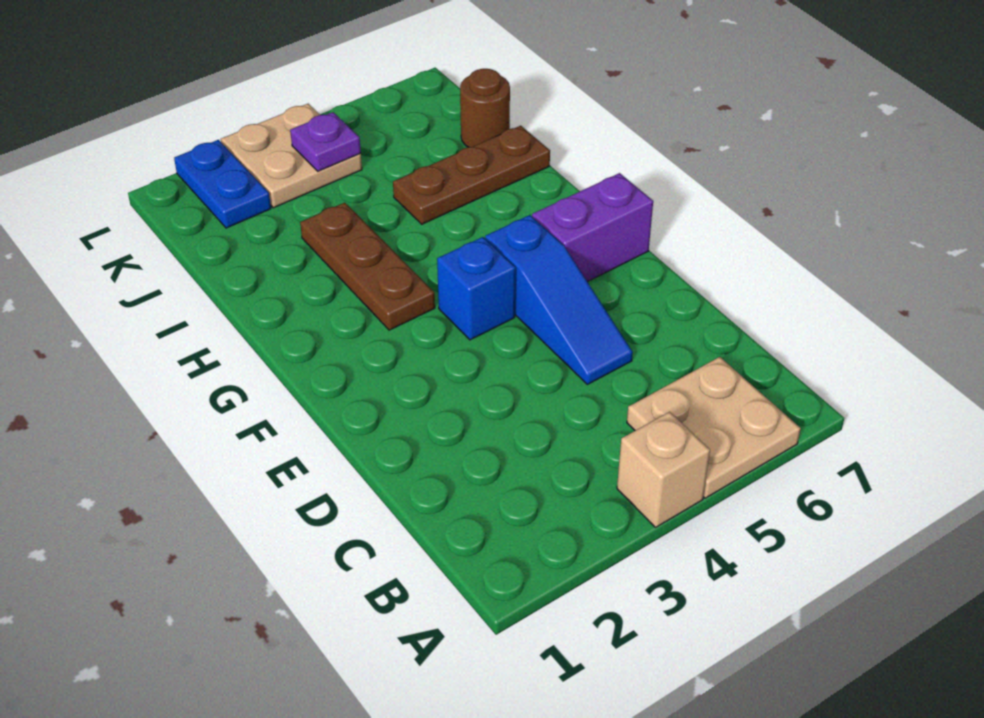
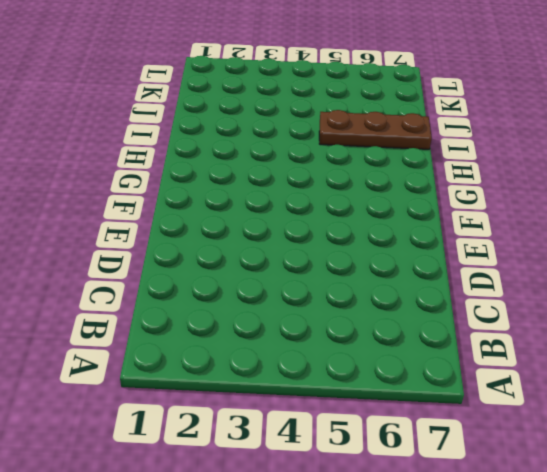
none -> tan brick A4 level 1
none -> tan plate A5:B6 level 1

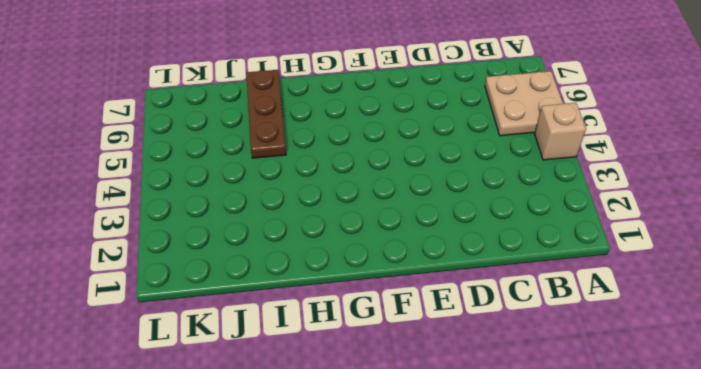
none -> blue slope D5:F5 level 1 top F
none -> blue brick F4 level 1

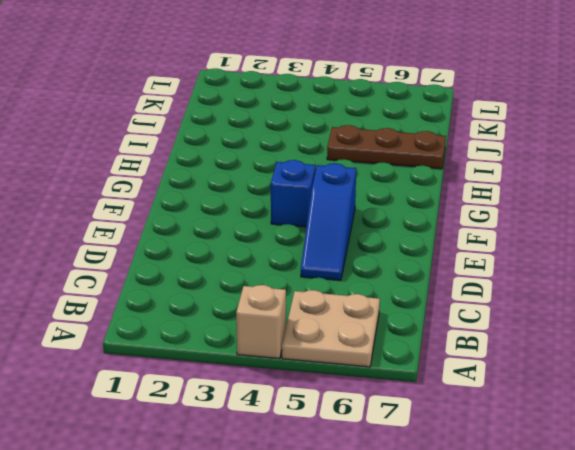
none -> purple brick F6:F7 level 1
none -> brown plate G3:I3 level 1

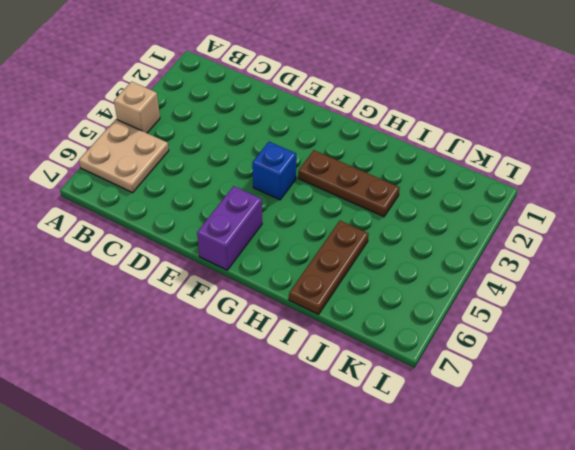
none -> blue slope D5:F5 level 1 top F
none -> brown round brick J7 level 1

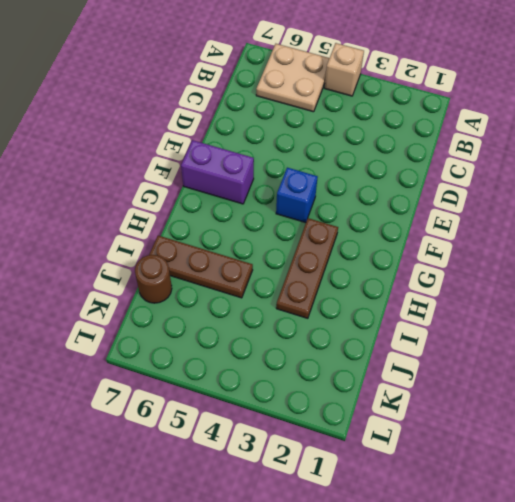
none -> blue slope D5:F5 level 1 top F
none -> blue plate K2:L2 level 1

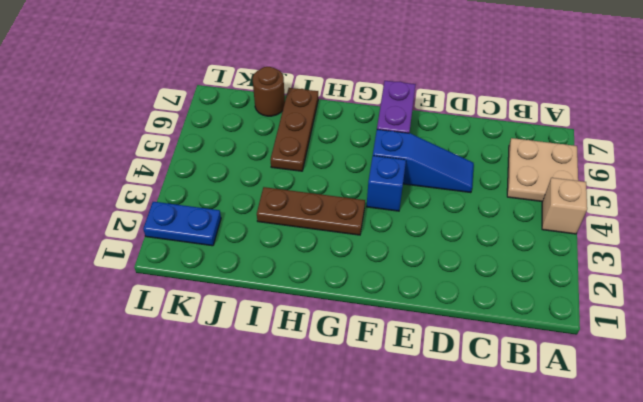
none -> tan plate K3:L4 level 1
none -> purple plate K4 level 2

